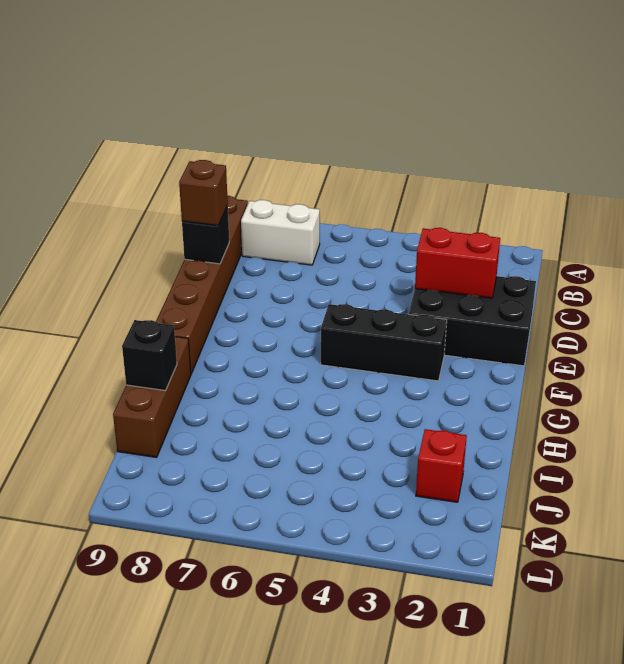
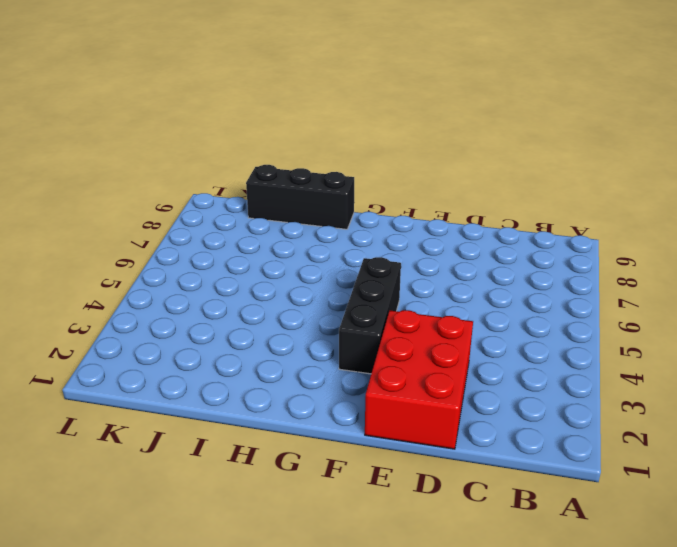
red brick D1:E3 level 1 -> black brick D1:E3 level 1
black brick H9:J9 level 1 -> brown brick H9:J9 level 1
none -> white brick B7:B8 level 1
none -> brown brick B9:G9 level 1

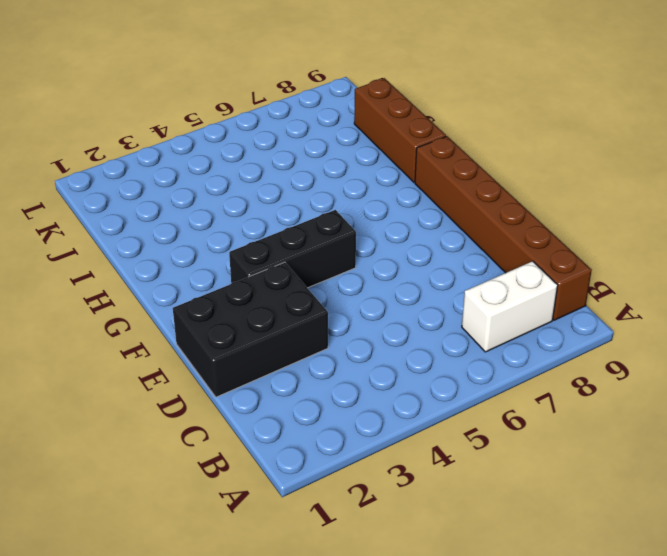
none -> red brick J2 level 1
none -> red brick D2:D3 level 2

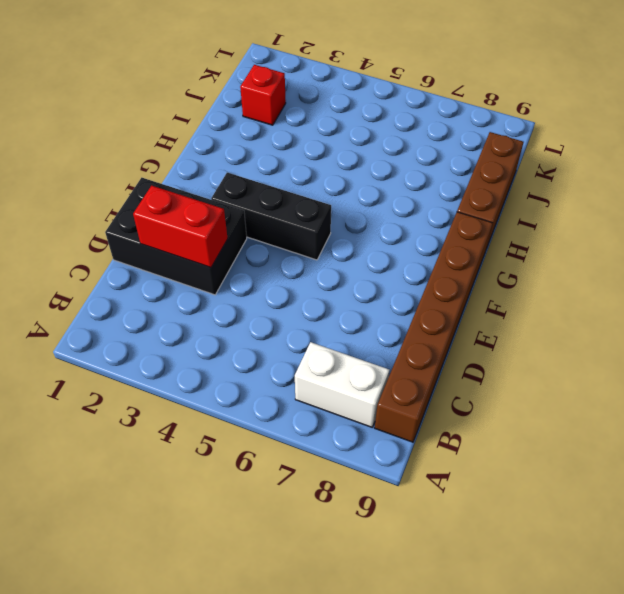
none -> black brick D9 level 2
none -> black brick I9 level 2

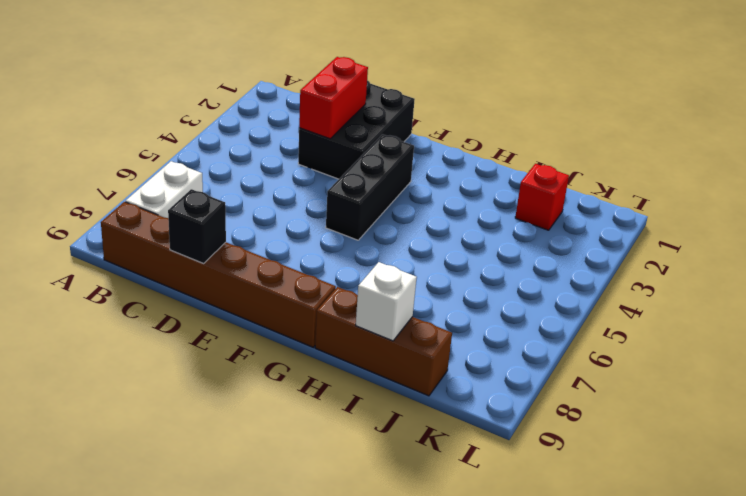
white brick I9 level 2 -> black brick I9 level 2
none -> brown brick D9 level 3

